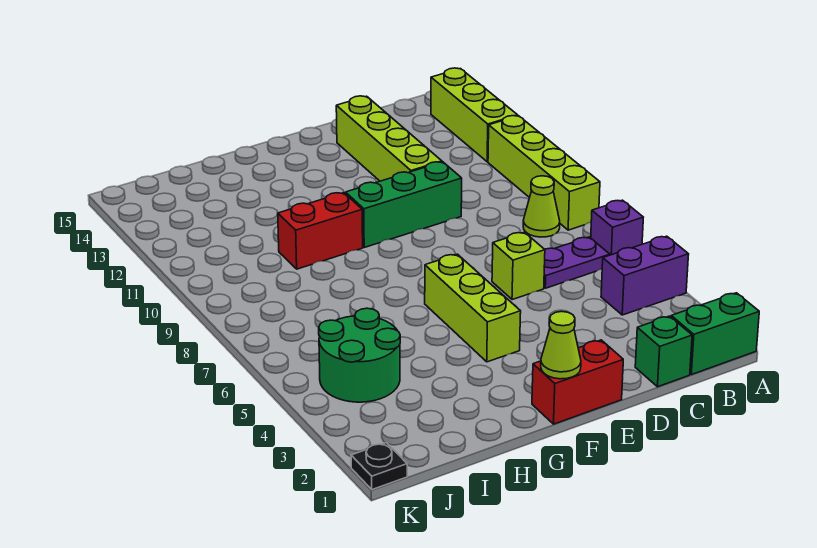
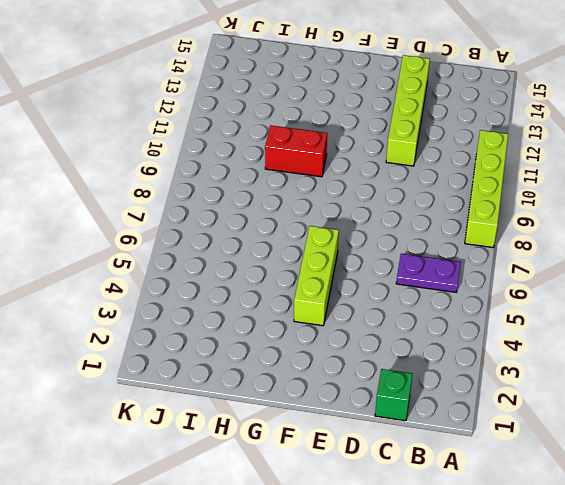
none -> green brick A1:B1 level 1
none -> purple brick A4:B4 level 1
none -> purple brick A6 level 1

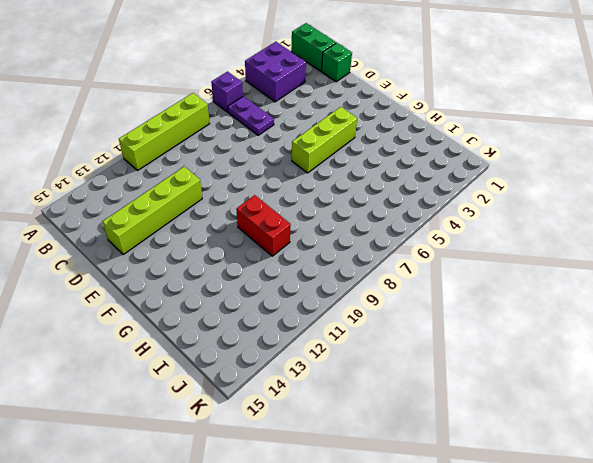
purple brick A3:B4 level 1 -> purple brick A4:B4 level 1
none -> lime brick A12:A14 level 1
none -> lime cone B8 level 1
none -> lime brick D6 level 1

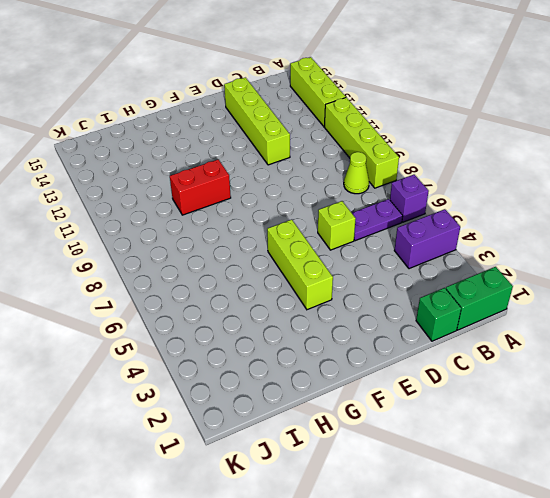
none -> green brick D10:F10 level 1
none -> red brick E1:F1 level 1
none -> green round brick I4:J5 level 1

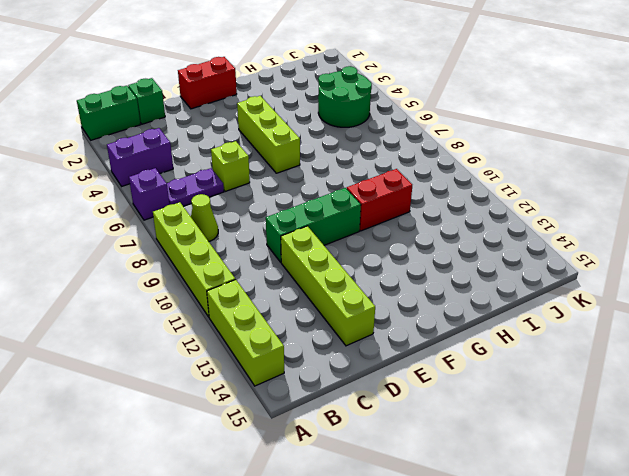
none -> black plate K1 level 1
none -> lime cone F1 level 2

